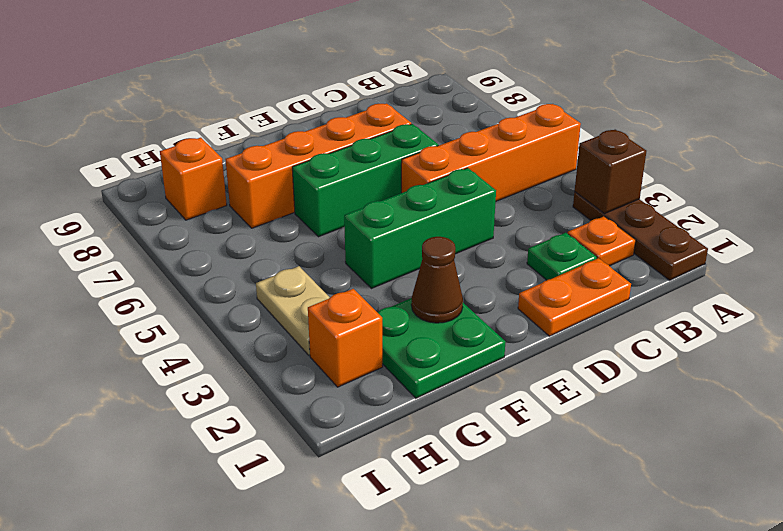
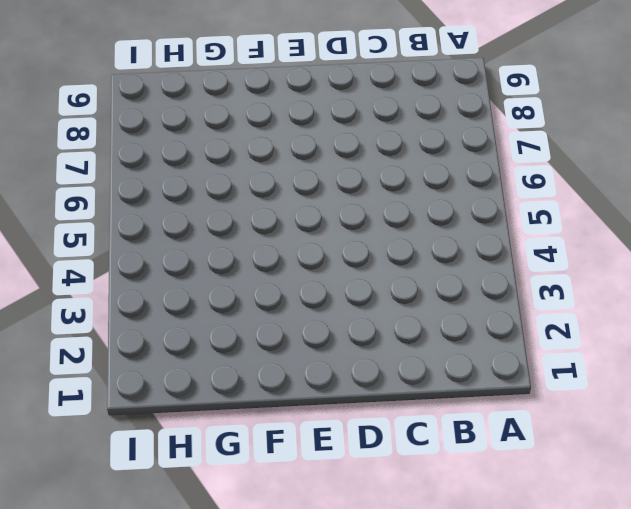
none -> brown plate A1:A3 level 1
none -> orange brick A5:D5 level 1
none -> orange plate B2 level 1

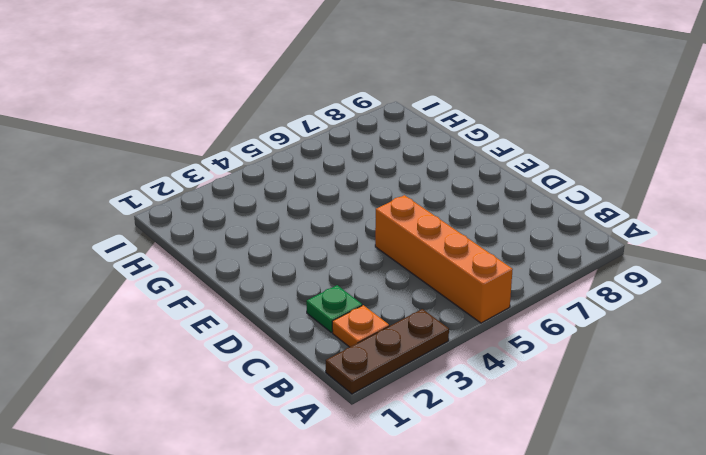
none -> orange plate C1:D1 level 1
none -> green brick D4:F4 level 1
none -> green brick D6:F6 level 1

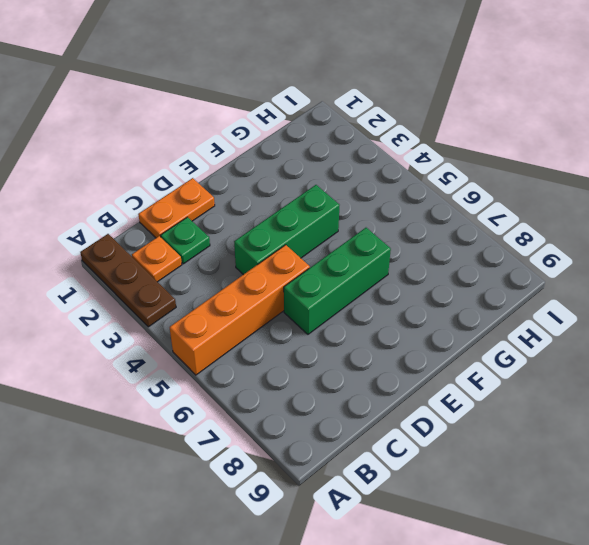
none -> orange brick D7:G7 level 1
none -> green plate F1:G2 level 1
none -> orange brick H2 level 1

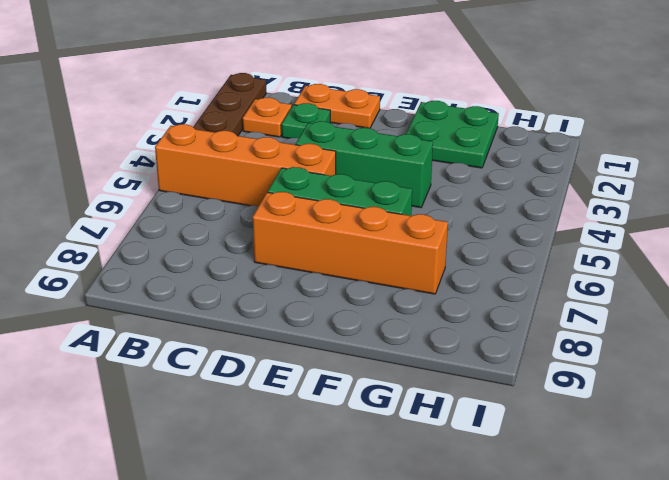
none -> orange brick H2 level 1
none -> tan plate H3:H4 level 1
none -> orange brick H8 level 1

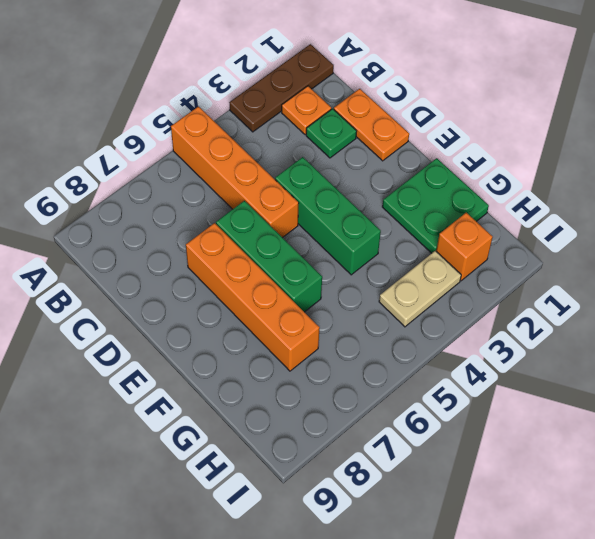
none -> orange brick H8 level 1
none -> brown brick A3 level 2
none -> brown cone F2 level 2

